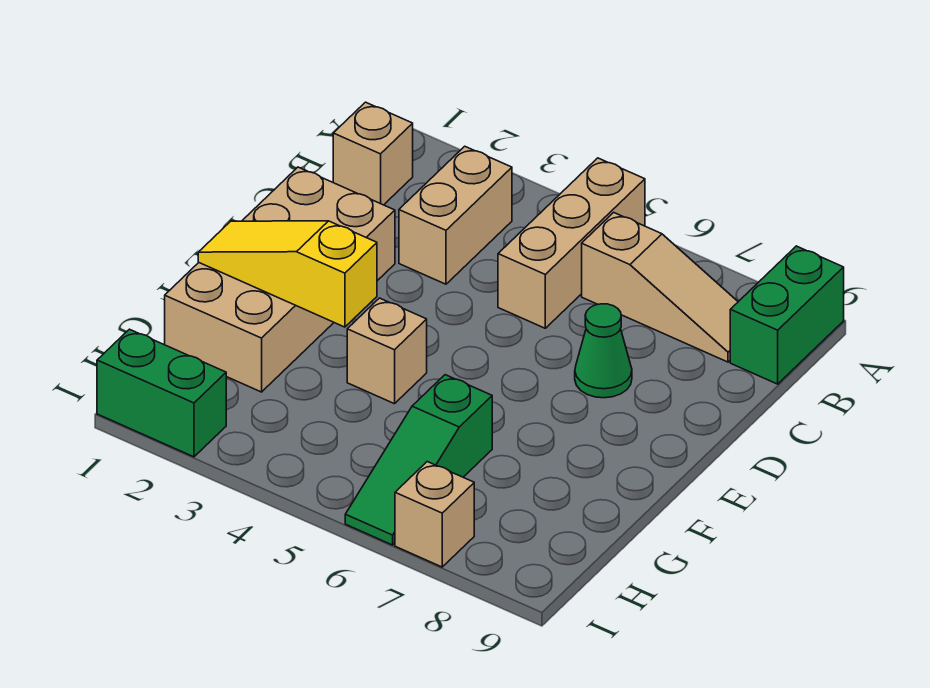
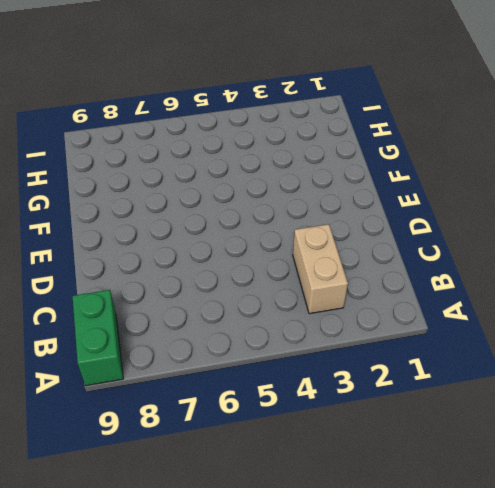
none -> tan brick A5:C5 level 1
none -> tan brick B1 level 1
none -> tan slope B6:B8 level 1 top 6

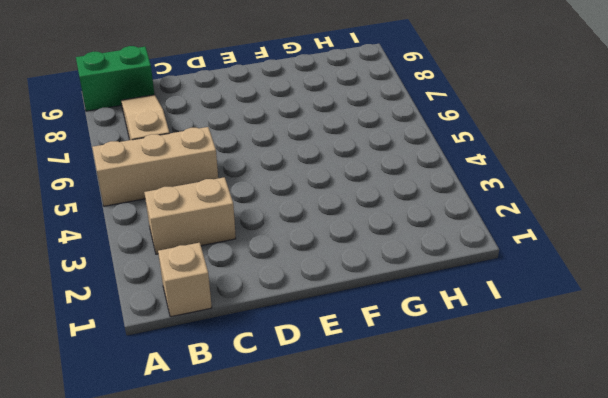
none -> tan brick D1:G2 level 1
none -> green cone D7 level 1
none -> tan brick F4 level 1

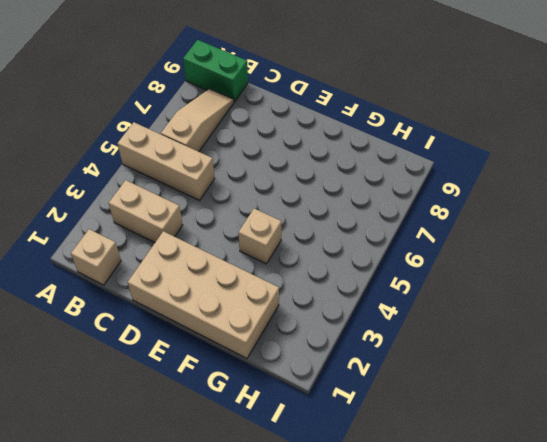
none -> green cone D7 level 1
none -> green slope G6:I6 level 1 top G
none -> green brick I1:I2 level 1

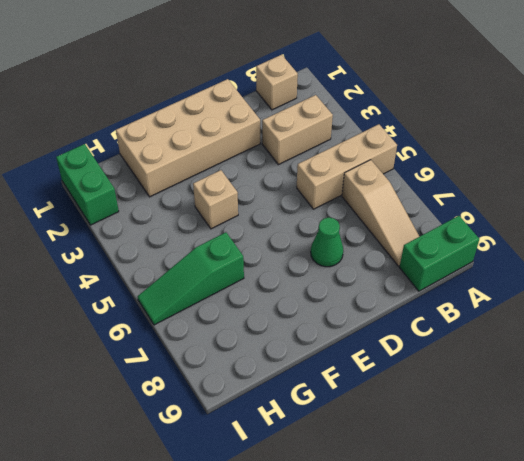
none -> tan brick I7 level 1
none -> yellow slope F1:F3 level 2 top 3

